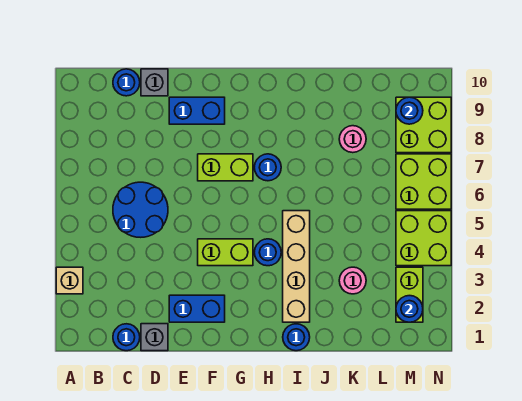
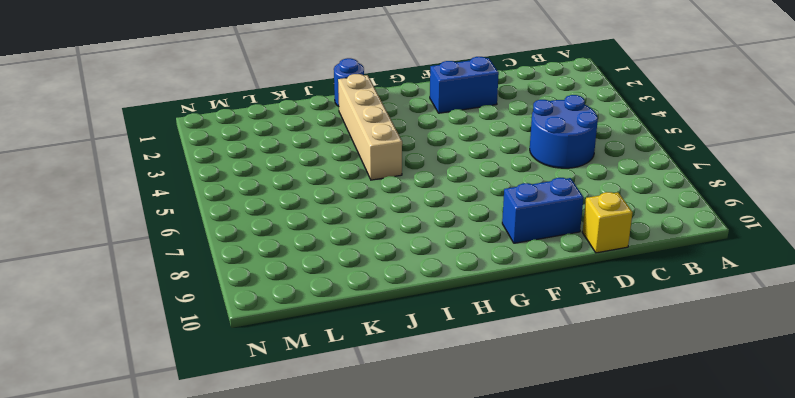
yellow brick D10 level 1 -> grey brick D10 level 1
none -> tan brick A3 level 1
none -> blue round brick C1 level 1
none -> blue round brick C10 level 1

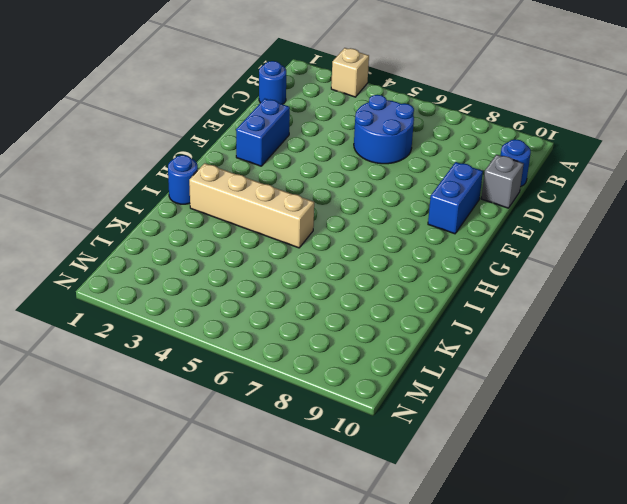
none -> grey brick D1 level 1
none -> lime brick F4:G4 level 1
none -> lime brick F7:G7 level 1

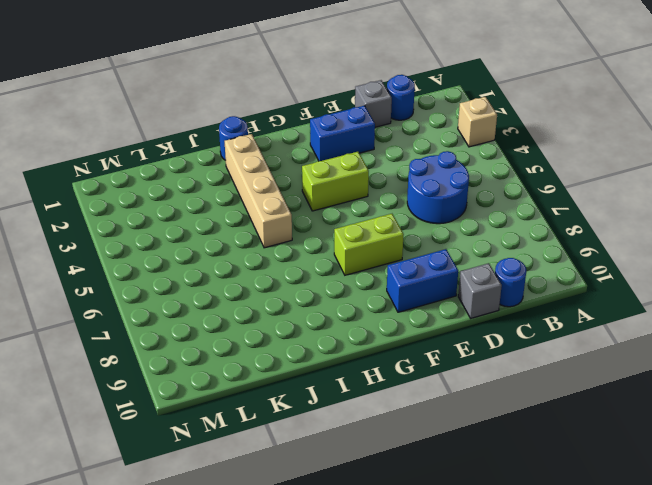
none -> blue round brick H4 level 1
none -> blue round brick H7 level 1
none -> pink round brick K3 level 1

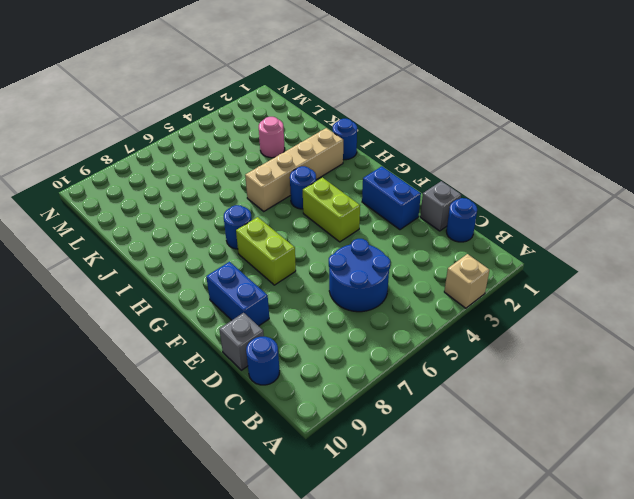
none -> pink round brick K8 level 1
none -> lime brick M2:M3 level 1
none -> lime brick M4:N5 level 1

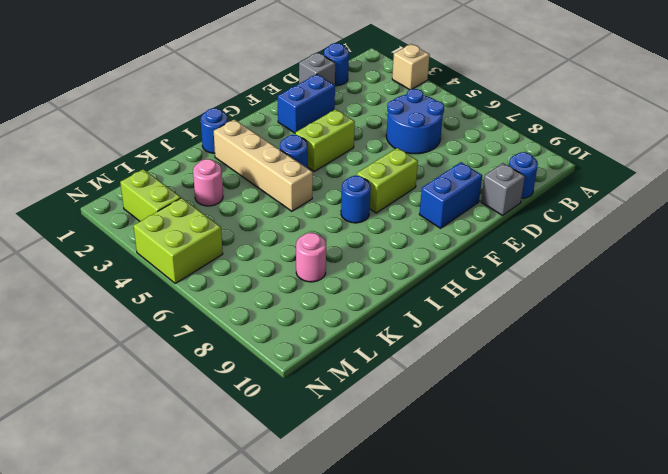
none -> lime brick M6:N7 level 1
none -> lime brick M8:N9 level 1
none -> blue round brick M2 level 2

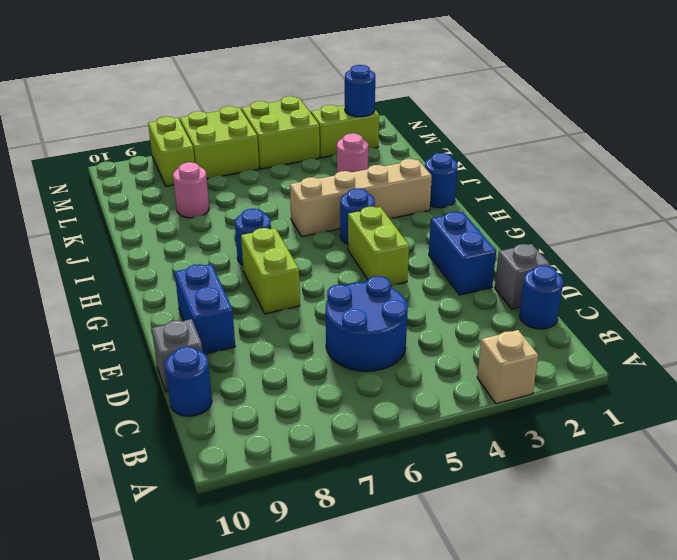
lime brick M8:N8 level 1 -> lime brick M8:N9 level 1
none -> blue round brick M9 level 2

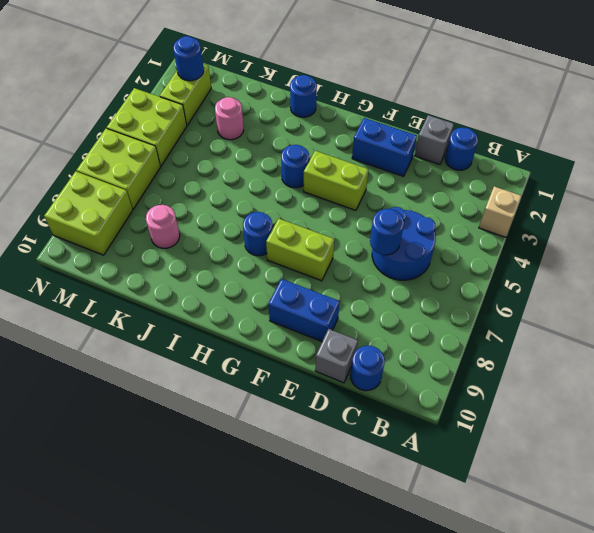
blue round brick D6 level 2 -> blue round brick M9 level 2
none -> tan brick I2:I5 level 1

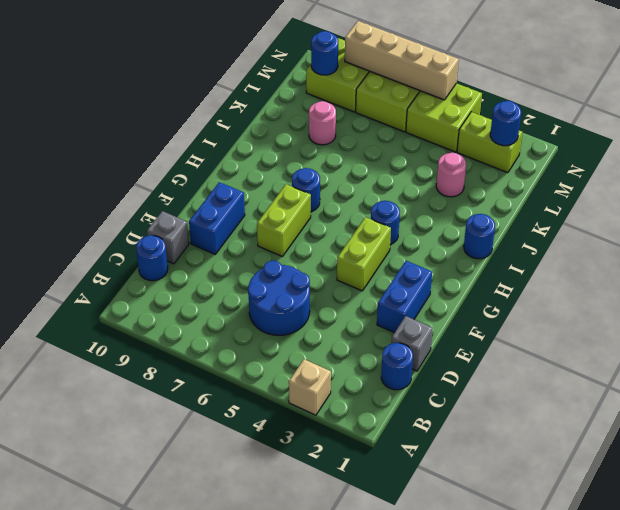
tan brick N5:N8 level 2 -> tan brick I2:I5 level 1

